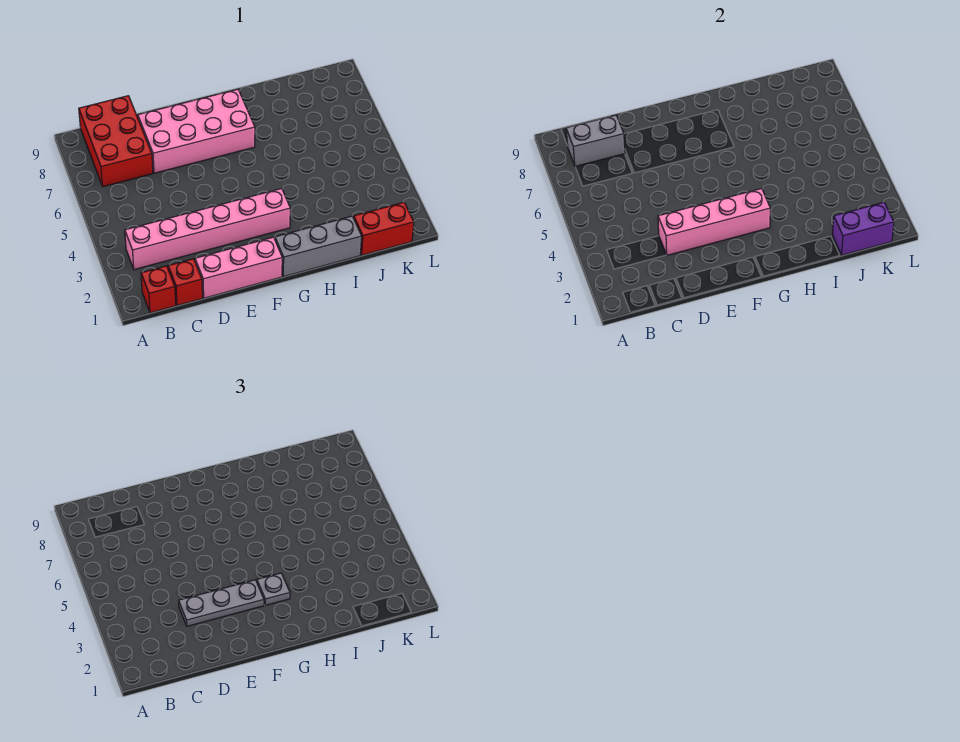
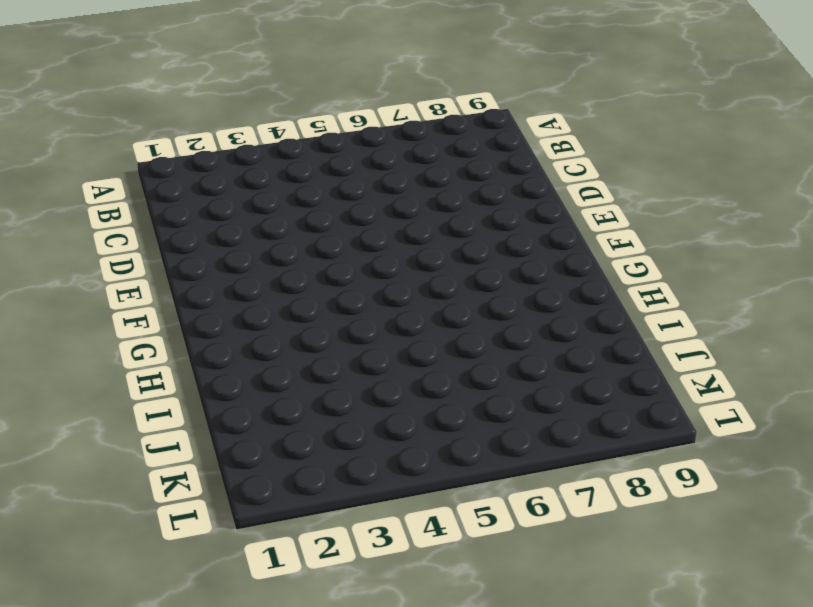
none -> red brick B1 level 1
none -> pink brick B3:G3 level 1
none -> red brick B7:C9 level 1

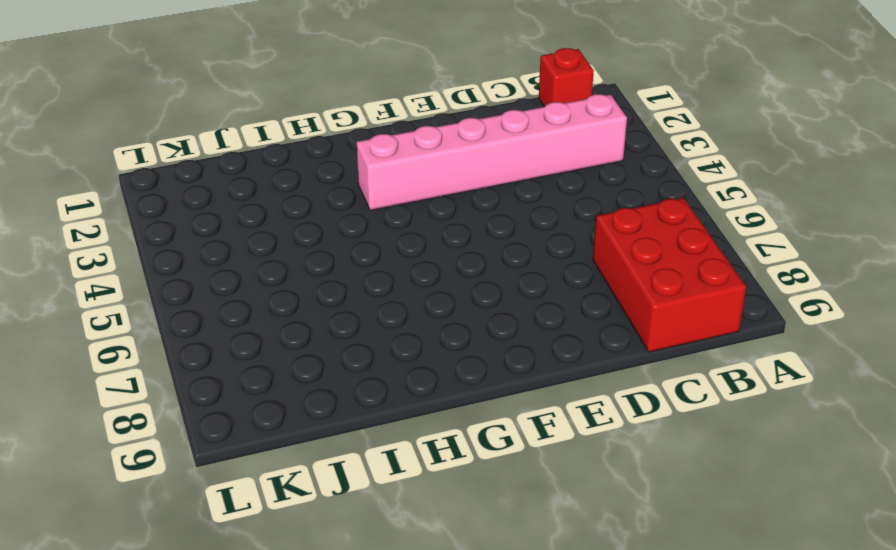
none -> red brick C1 level 1
none -> pink brick D1:F1 level 1
none -> pink brick D7:G8 level 1

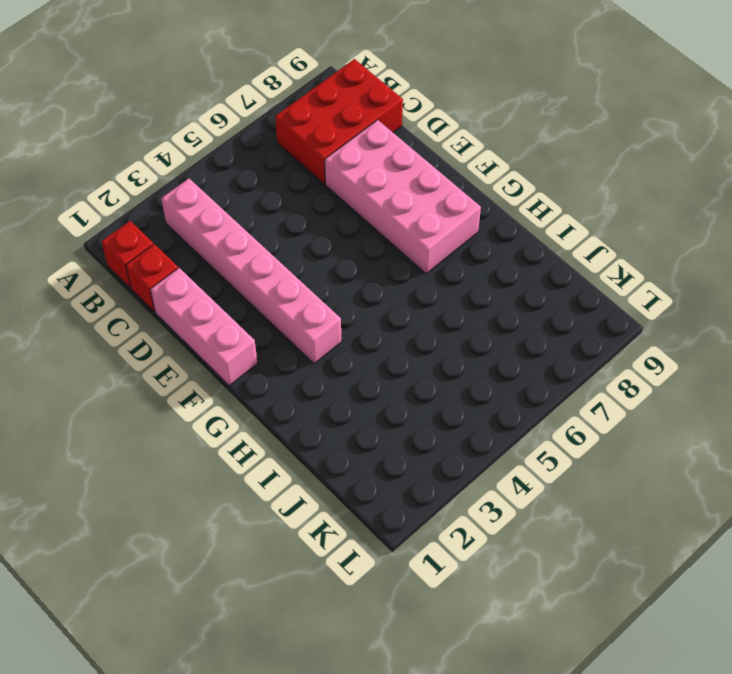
none -> grey brick G1:I1 level 1
none -> red brick J1:K1 level 1
none -> grey brick B8:C8 level 2

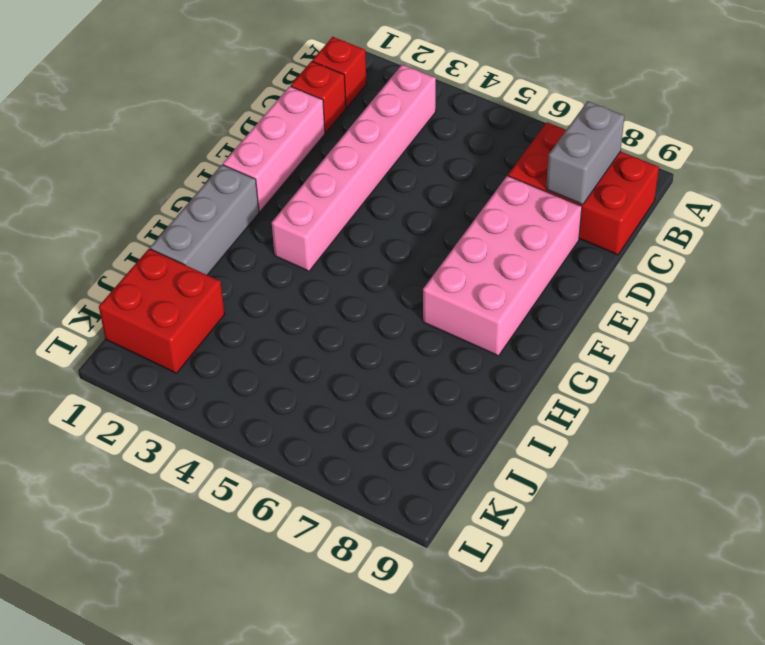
red brick J1:K2 level 1 -> red brick J1:K1 level 1
none -> pink brick D3:G3 level 2
none -> purple brick J1:K1 level 2
none -> grey plate D3:F3 level 3

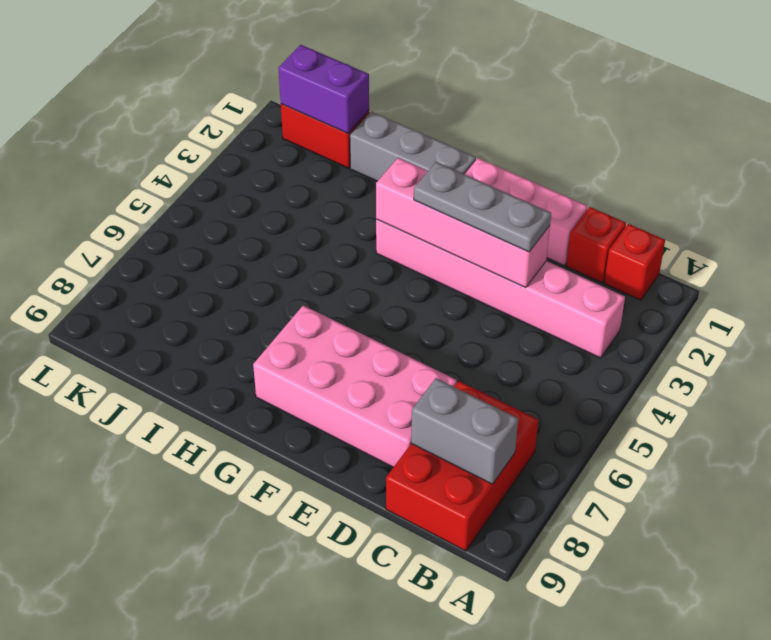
none -> grey plate G3 level 3

